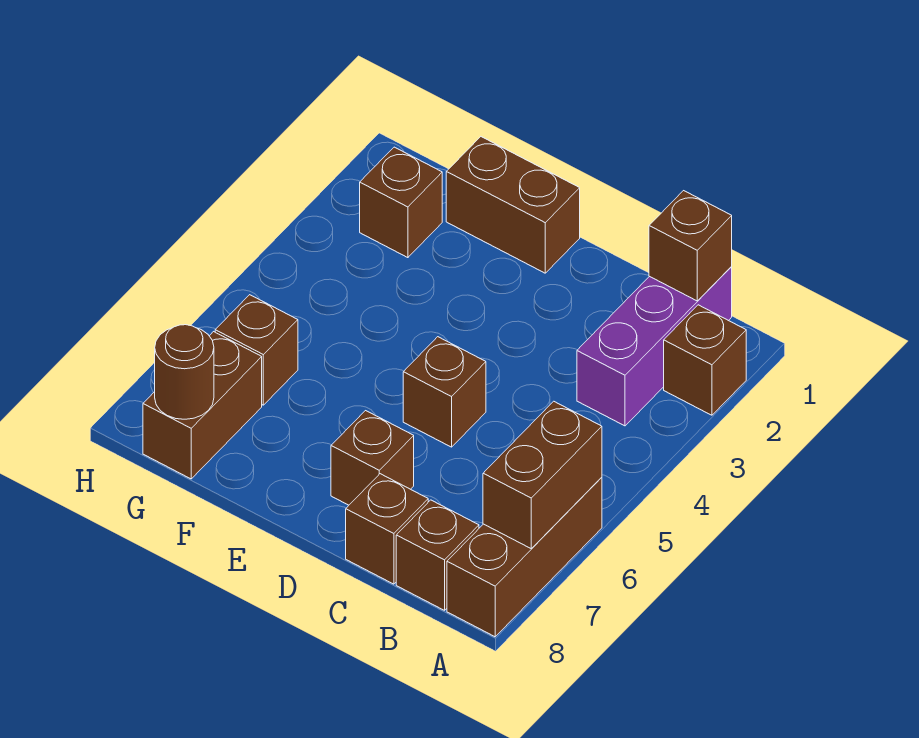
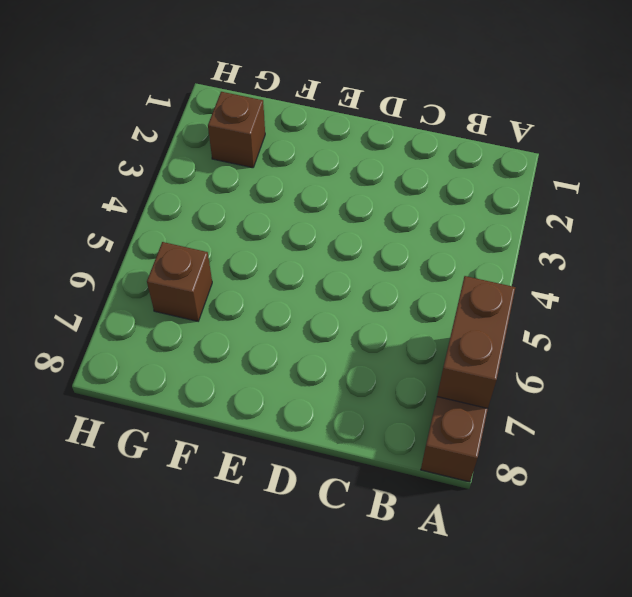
none -> brown brick A2 level 1
none -> purple brick B1:B3 level 1
none -> brown brick B8 level 1

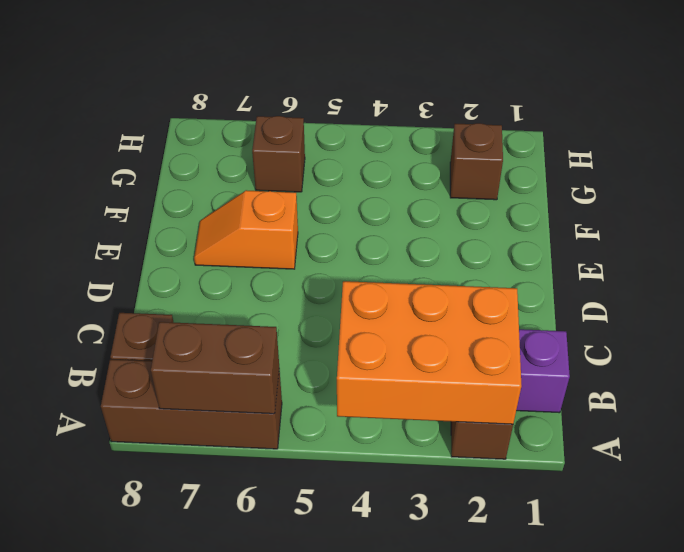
orange brick A2:B4 level 2 -> none
orange slope E6:E7 level 1 top 6 -> none
none -> brown brick C8 level 1
none -> brown brick D5 level 1
none -> brown brick D7 level 1

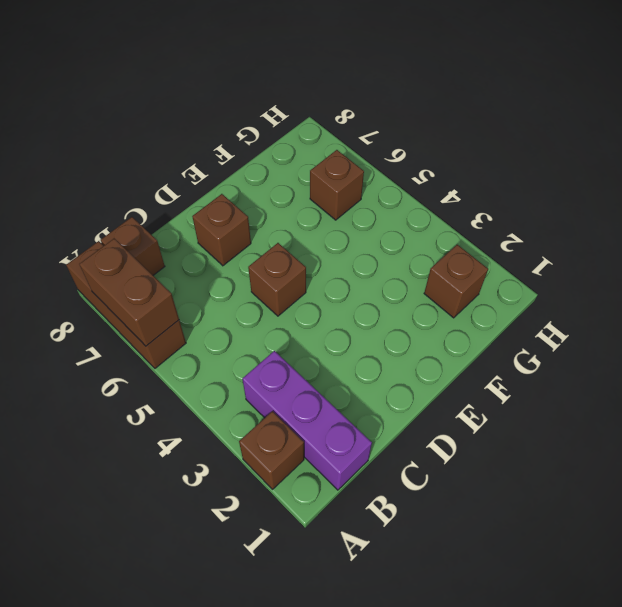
none -> brown brick C8 level 1
none -> brown brick E1:F1 level 1
none -> brown brick G7:G8 level 1

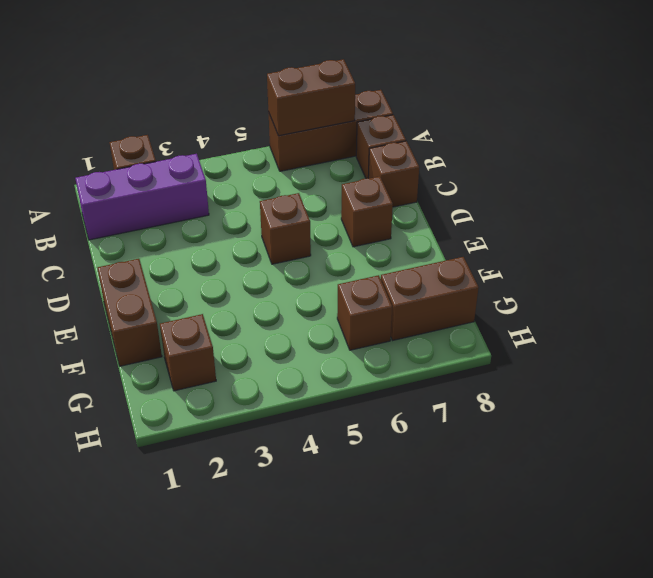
none -> brown brick B1 level 2
none -> brown round brick G8 level 2

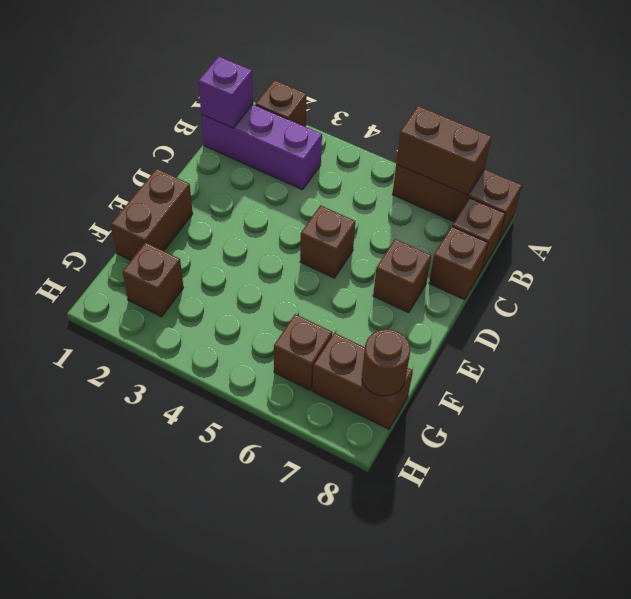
purple brick B1 level 2 -> brown brick B1 level 2

